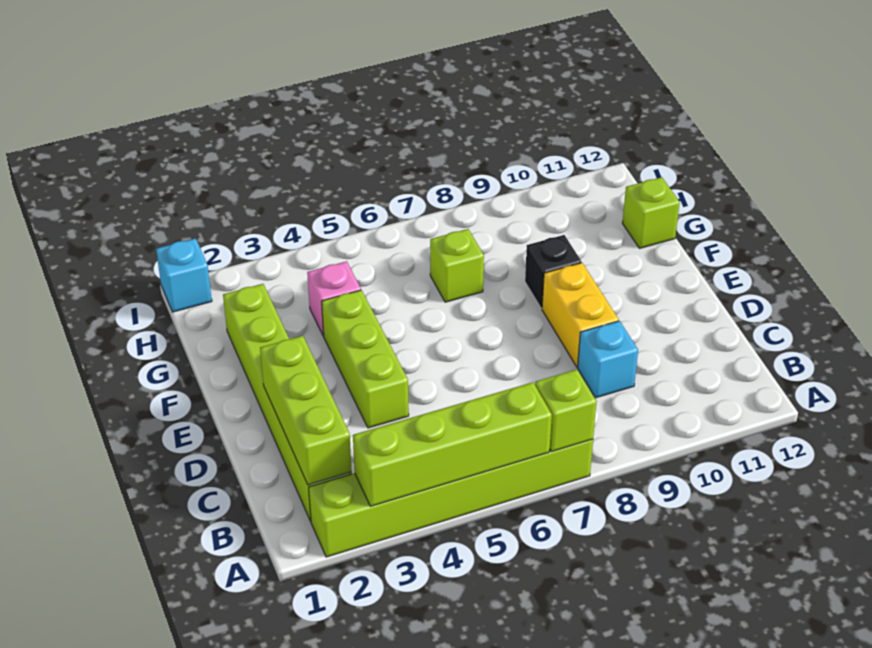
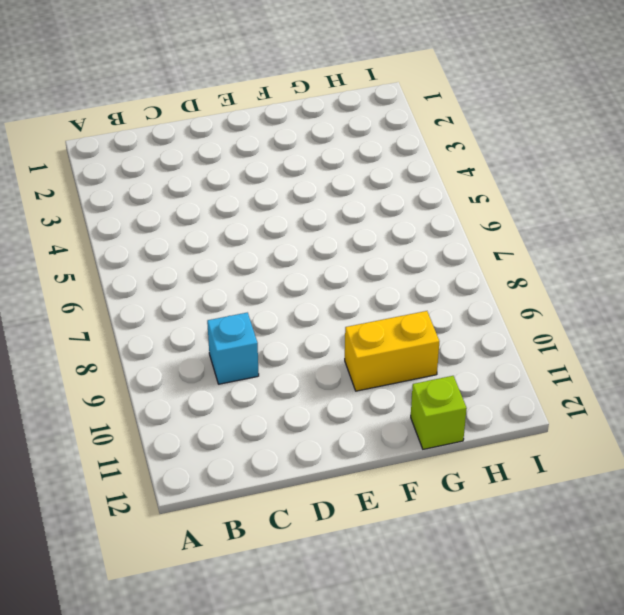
yellow brick F10:G10 level 1 -> yellow brick D9:E9 level 1
none -> lime brick A2:A7 level 1
none -> lime brick B2:G2 level 1
none -> lime brick D4:F4 level 1

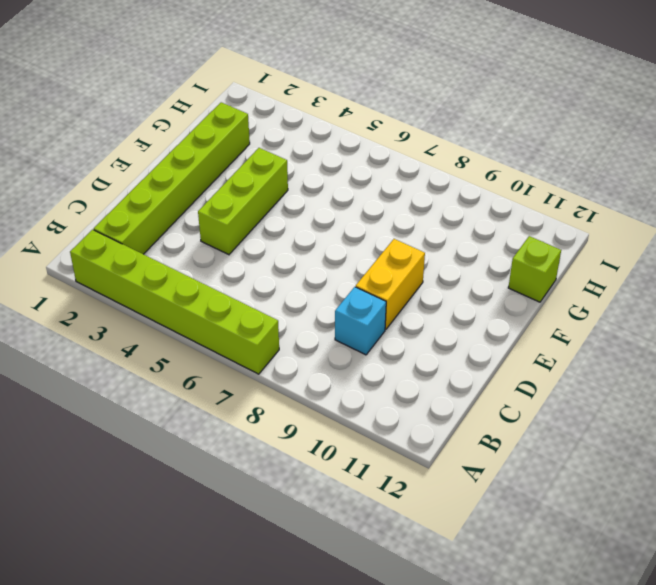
none -> black brick F9 level 1
none -> pink brick G4 level 1
none -> lime brick G7 level 1

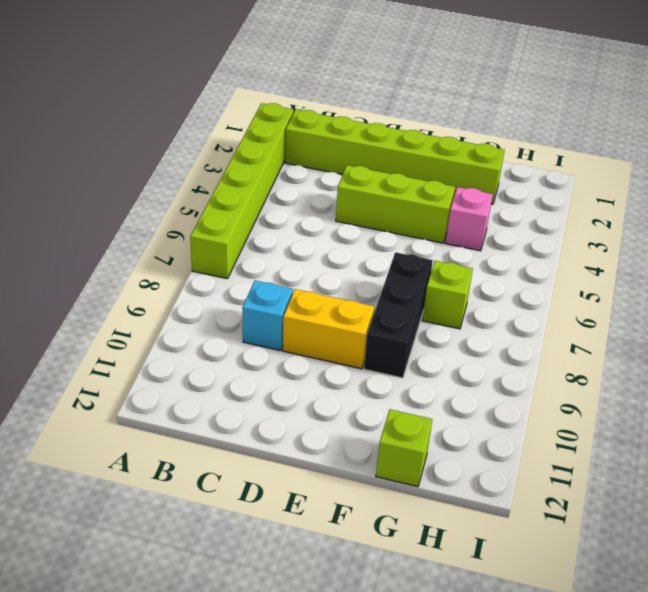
black brick F7:F9 level 1 -> black brick F9 level 1
none -> cyan brick I1 level 1
none -> lime brick A3:A6 level 2
none -> lime brick A7 level 2

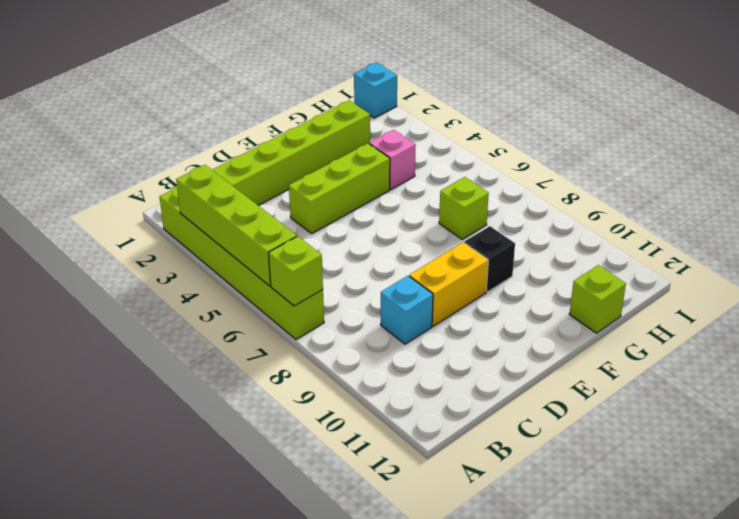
none -> lime brick B2:D2 level 2

